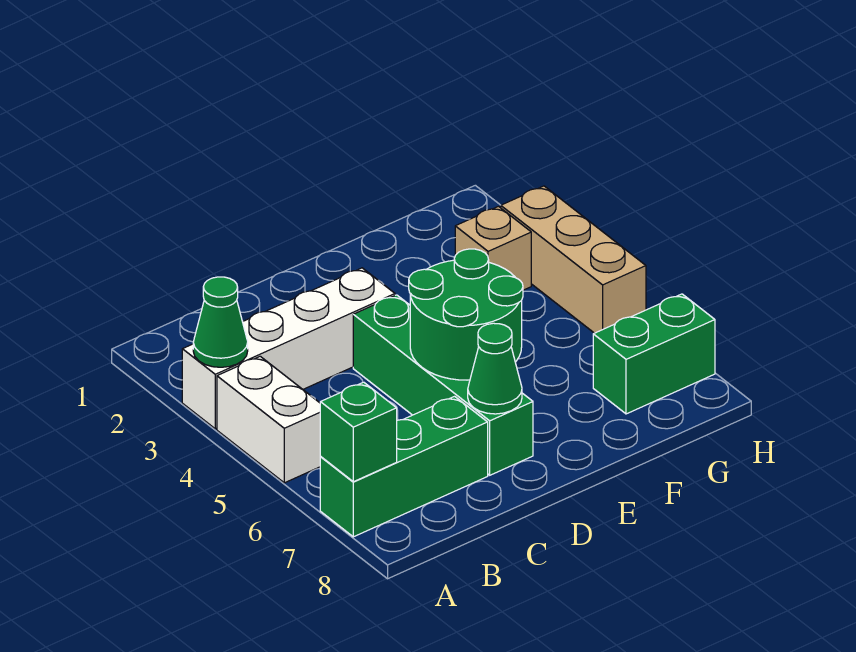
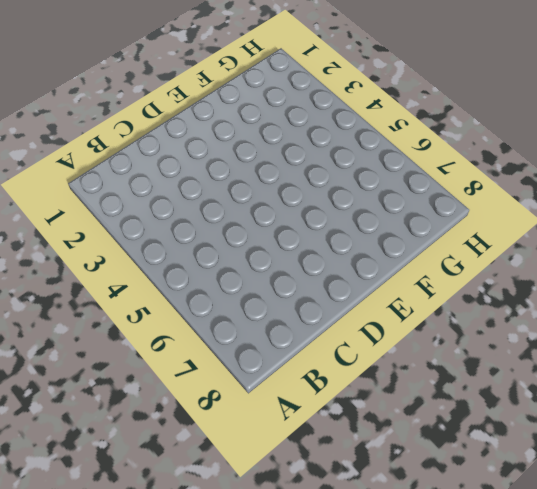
none -> white brick A3:D3 level 1
none -> white brick A4:A5 level 1

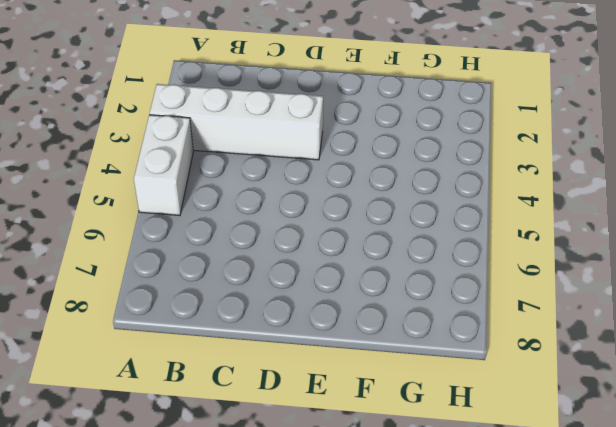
none -> green brick A7:C7 level 1
none -> green brick D4:D7 level 1

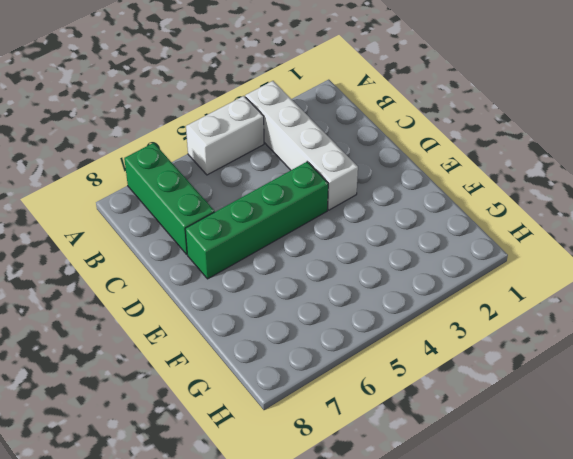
none -> tan brick G3 level 1
none -> green brick G7:H7 level 1

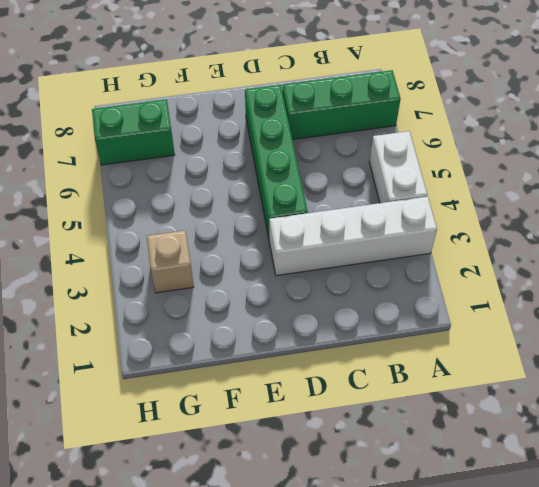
none -> tan brick H3:H5 level 1
none -> green cone A3 level 2

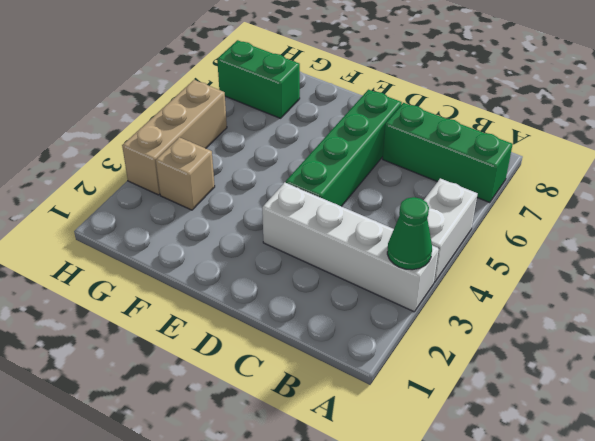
none -> green brick A7 level 2
none -> green round brick D5:E6 level 2

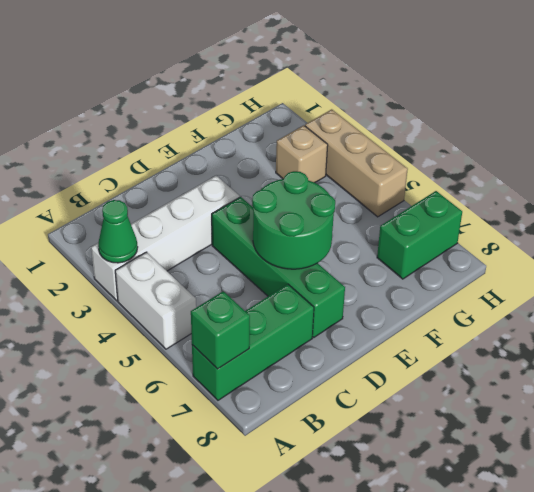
none -> green cone D7 level 2

